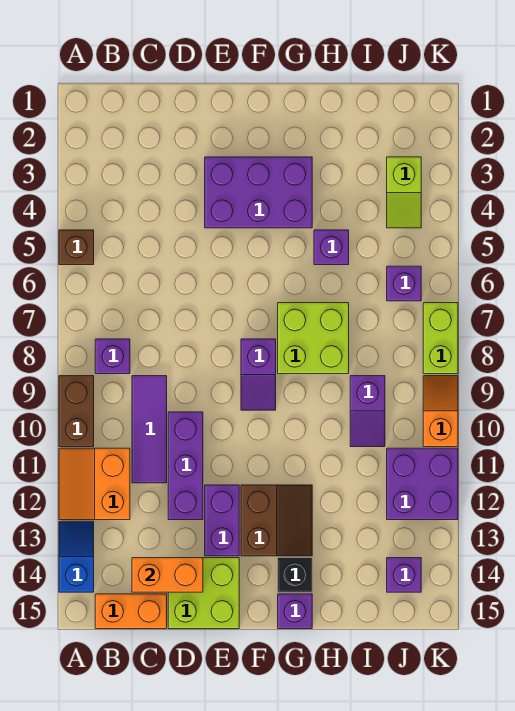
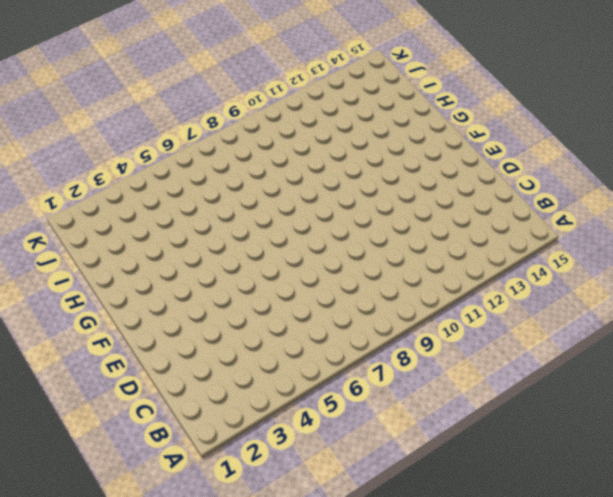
none -> brown brick A5 level 1
none -> brown brick A9:A10 level 1
none -> orange slope A11:B12 level 1 top B

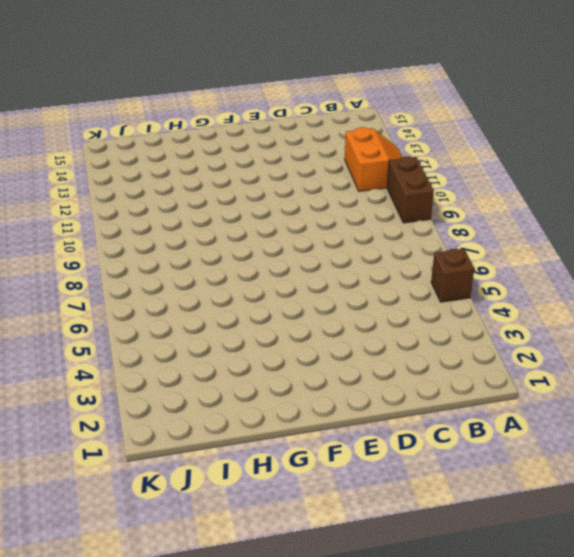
none -> blue slope A13:A14 level 1 top 14
none -> purple brick B8 level 1
none -> orange brick B15:C15 level 1

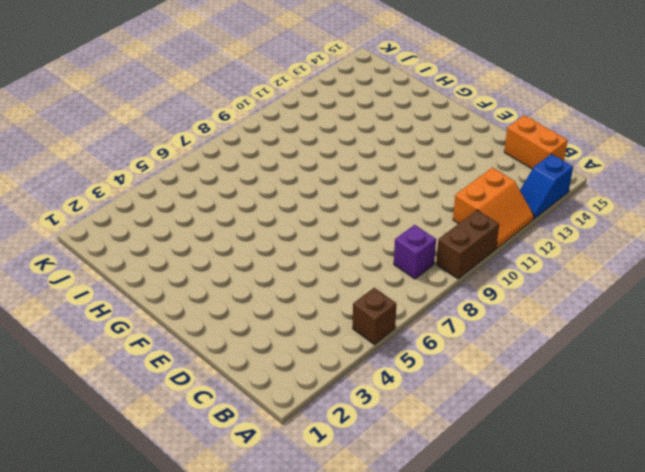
none -> purple tile C9:C11 level 1
none -> purple brick D10:D12 level 1
none -> lime brick D14:E15 level 1

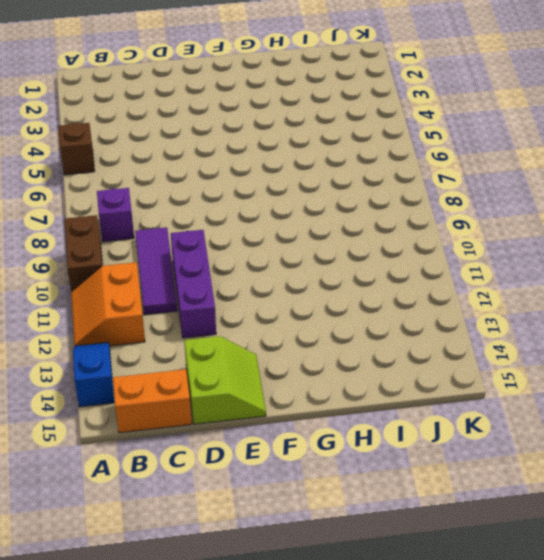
lime slope D14:E15 level 1 top D -> lime brick D14:E15 level 1
none -> purple brick E3:G4 level 1
none -> purple brick E12:E13 level 1
none -> purple slope F8:F9 level 1 top 8

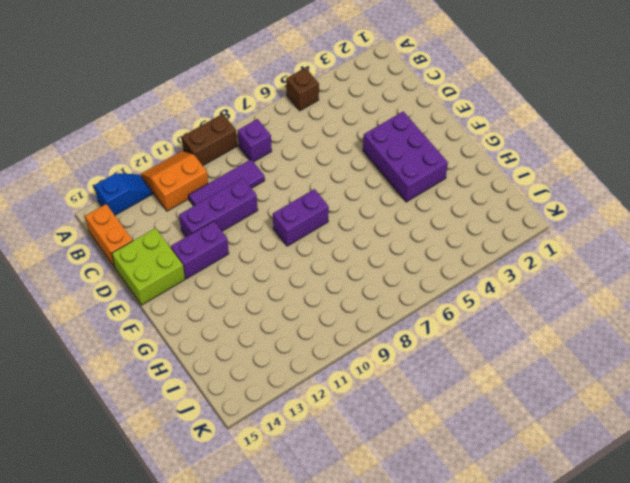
purple brick F8:F9 level 1 -> purple slope F8:F9 level 1 top 8
none -> brown slope F12:G13 level 1 top F
none -> lime brick G7:H8 level 1
none -> black brick G14 level 1

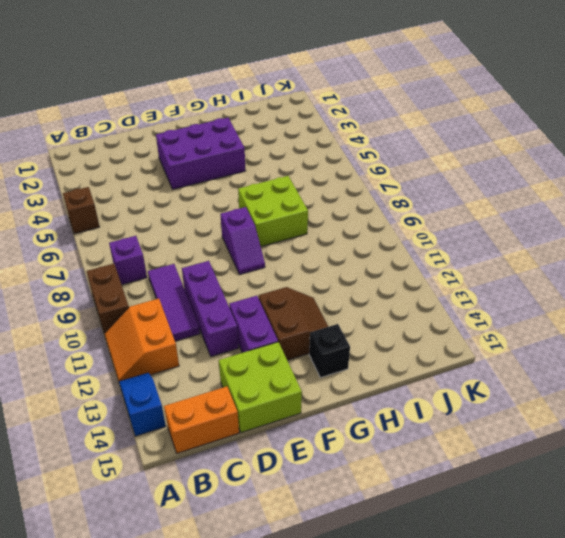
none -> purple brick G15 level 1
none -> purple brick H5 level 1
none -> purple slope I9:I10 level 1 top 9

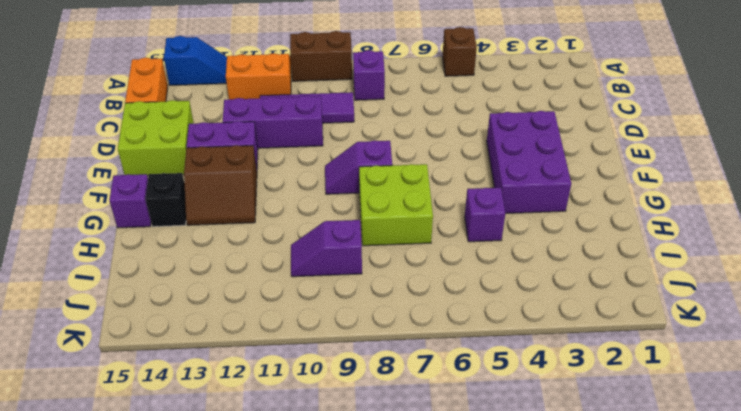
none -> lime slope J3:J4 level 1 top 3
none -> purple brick J6 level 1
none -> purple brick J11:K12 level 1

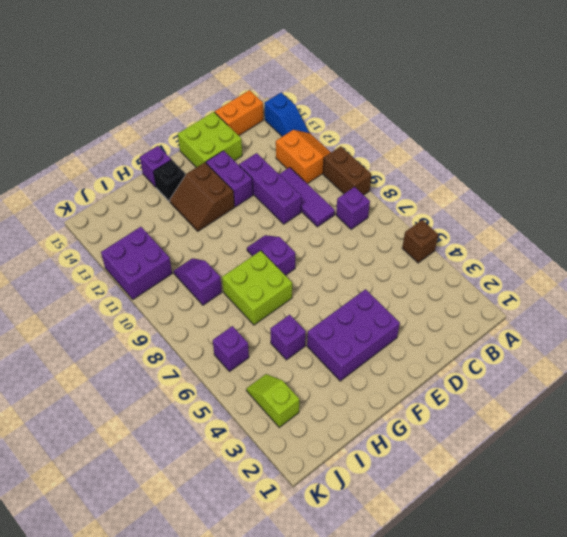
none -> purple brick J14 level 1
none -> lime brick K7:K8 level 1
none -> orange slope K9:K10 level 1 top 10

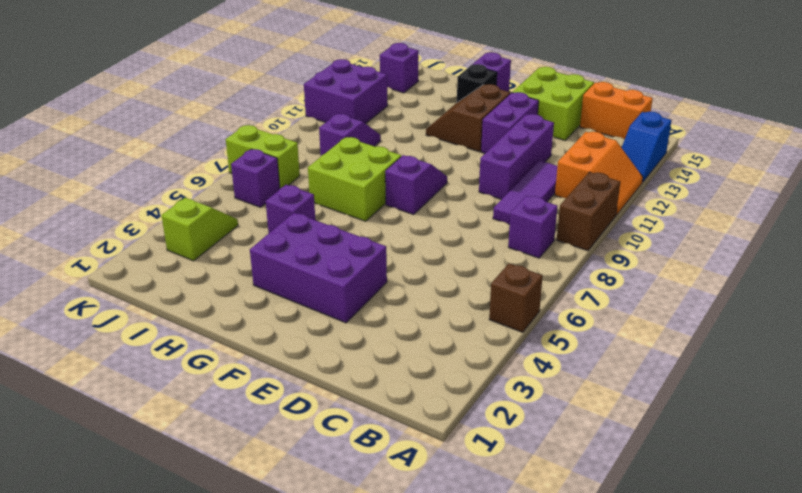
lime brick J7:K7 level 1 -> lime brick K7:K8 level 1
none -> orange slope K9:K10 level 1 top 10
none -> orange brick C14:D14 level 2

